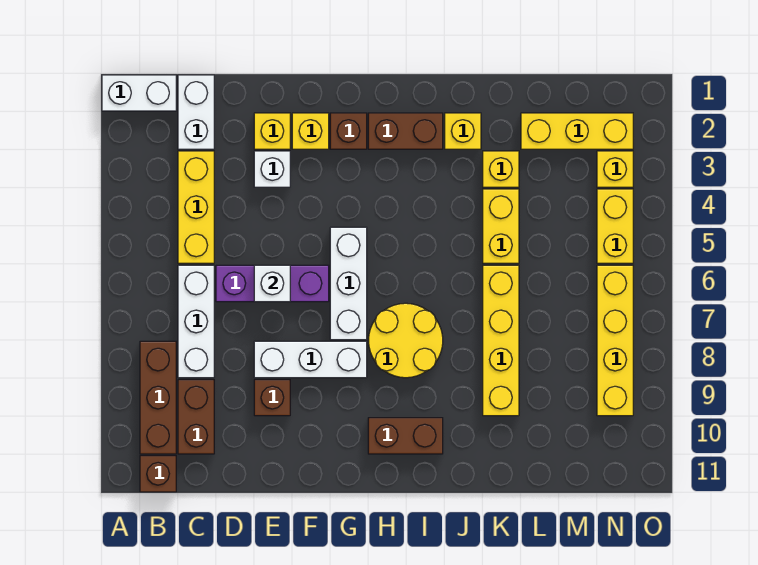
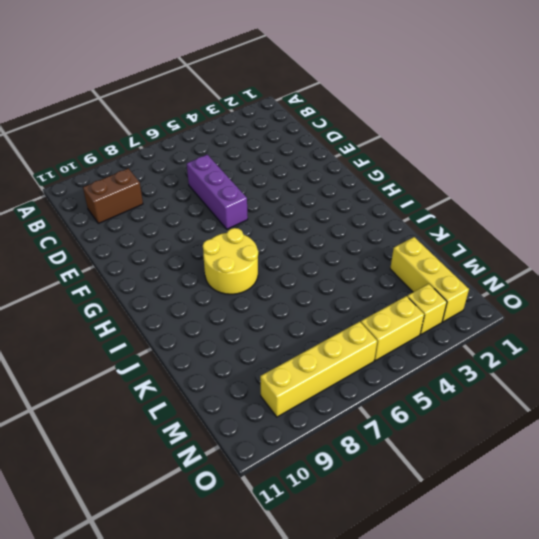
none -> white brick A1:B1 level 1
none -> brown brick B8:B10 level 1
none -> brown brick B11 level 1

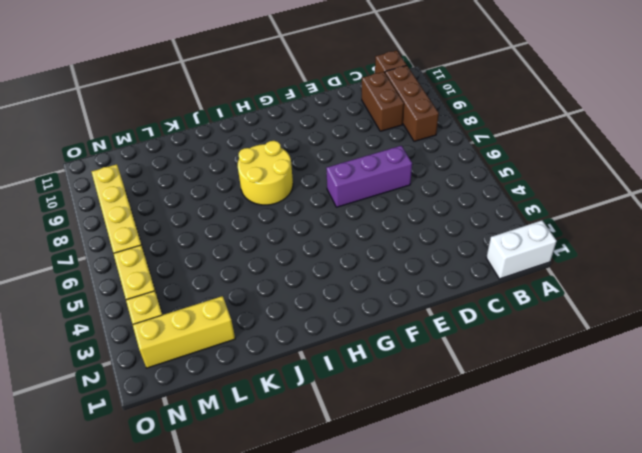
none -> white brick C1:C2 level 1
none -> yellow brick C3:C5 level 1
none -> white brick C6:C8 level 1

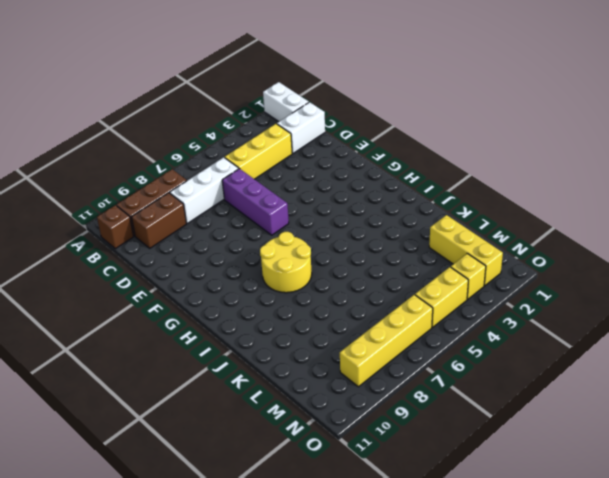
none -> yellow brick E2 level 1
none -> white brick E3 level 1
none -> white brick E8:G8 level 1

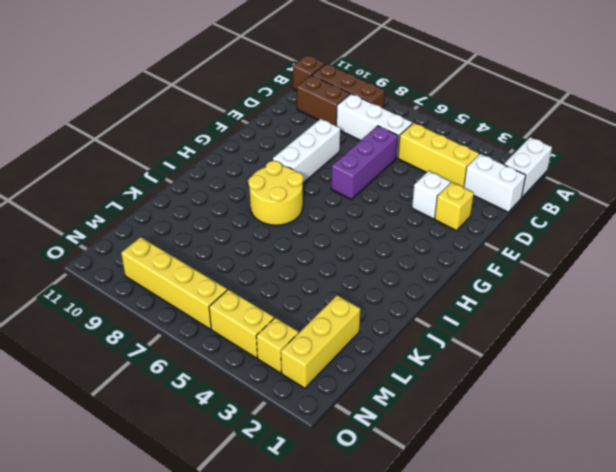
none -> brown brick E9 level 1
none -> yellow brick F2 level 1
none -> brown brick G2 level 1

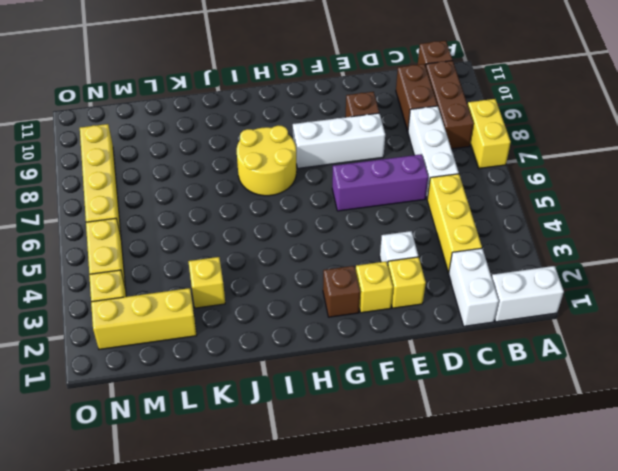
yellow brick A7:A8 level 1 -> yellow brick K4:K5 level 1
none -> white brick G5:G7 level 1
none -> brown brick H2:I2 level 1
none -> brown brick H10:I10 level 1

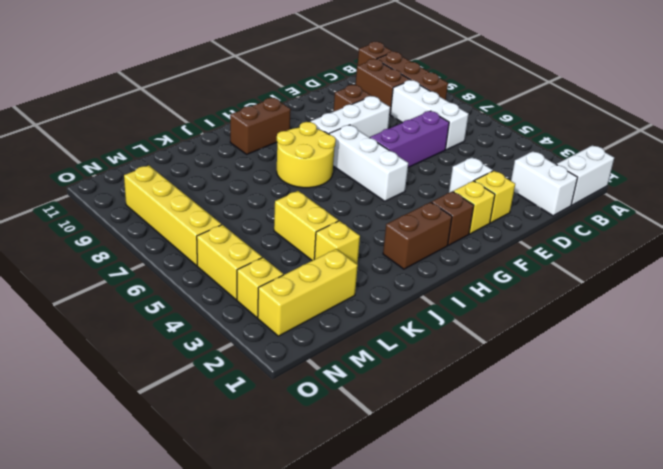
none -> yellow brick C3:C5 level 1
none -> yellow brick J2 level 1
none -> yellow brick K6:K9 level 1

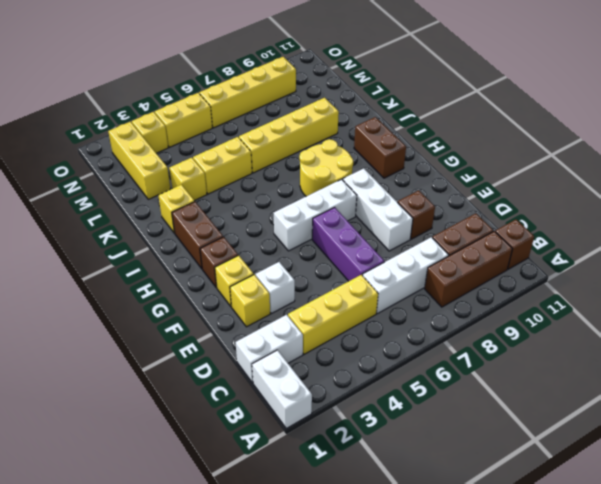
none -> white brick E6 level 2

